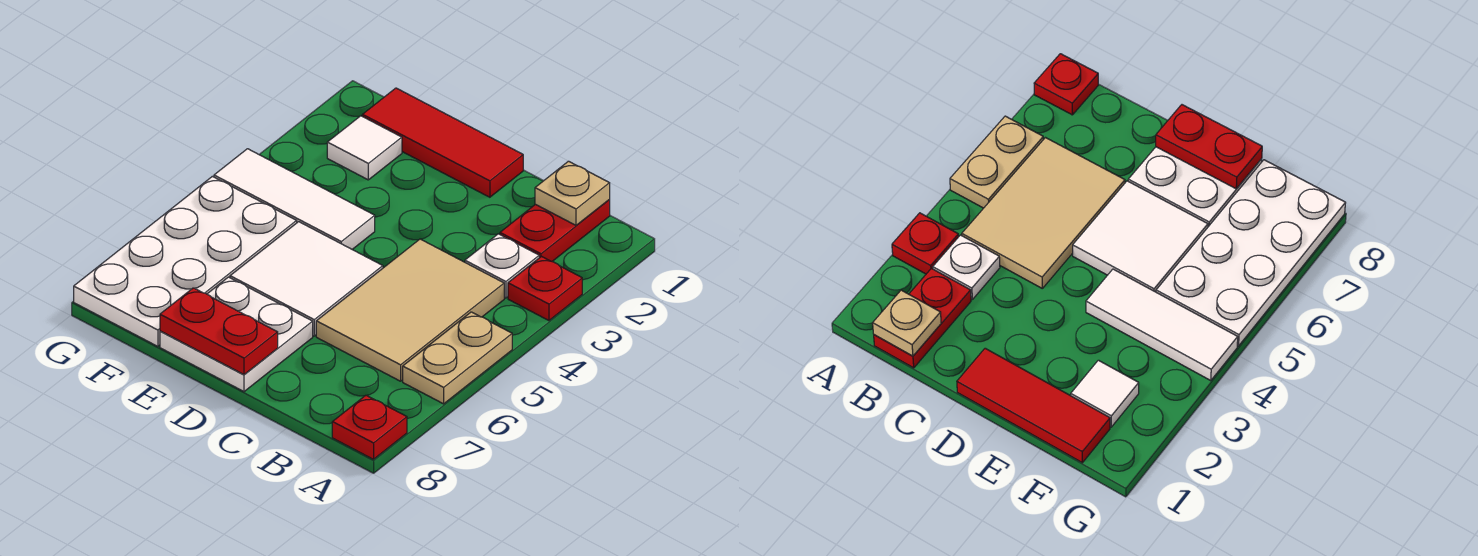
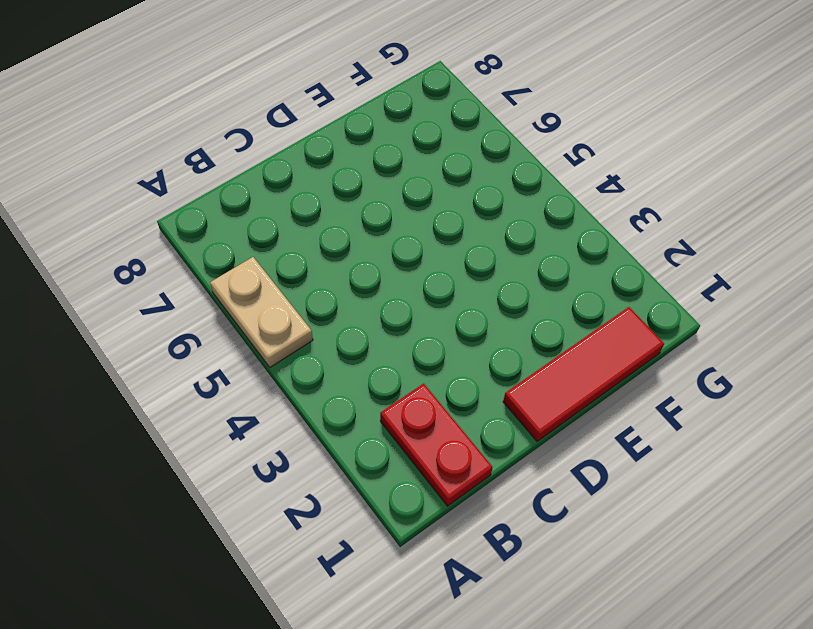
none -> red plate A3 level 1
none -> red plate A8 level 1
none -> white plate B3 level 1

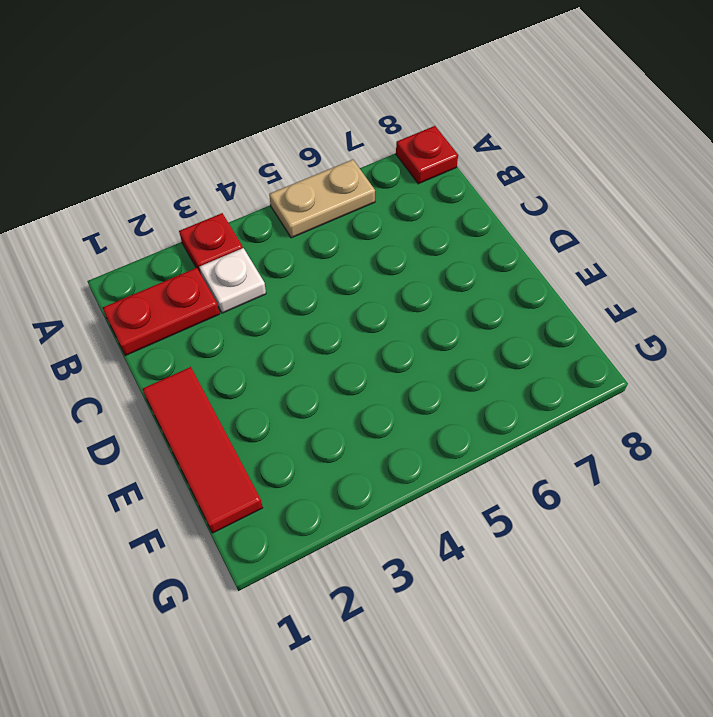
none -> tan tile B4:C6 level 1
none -> white tile D5:E6 level 1
none -> white plate D7:E8 level 1

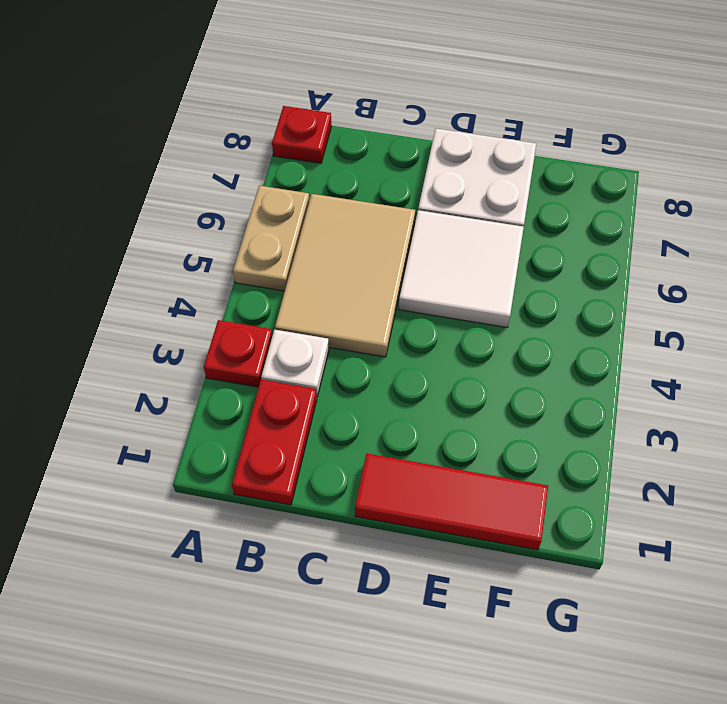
none -> white tile E4:G4 level 1
none -> white tile F2 level 1
none -> white plate F5:G8 level 1

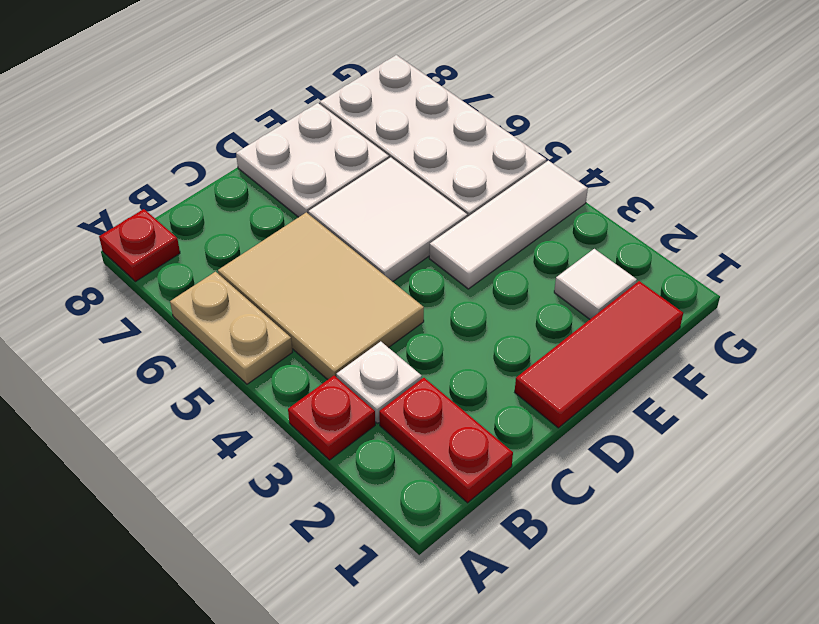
none -> tan plate B1 level 2
none -> red plate D8:E8 level 2

